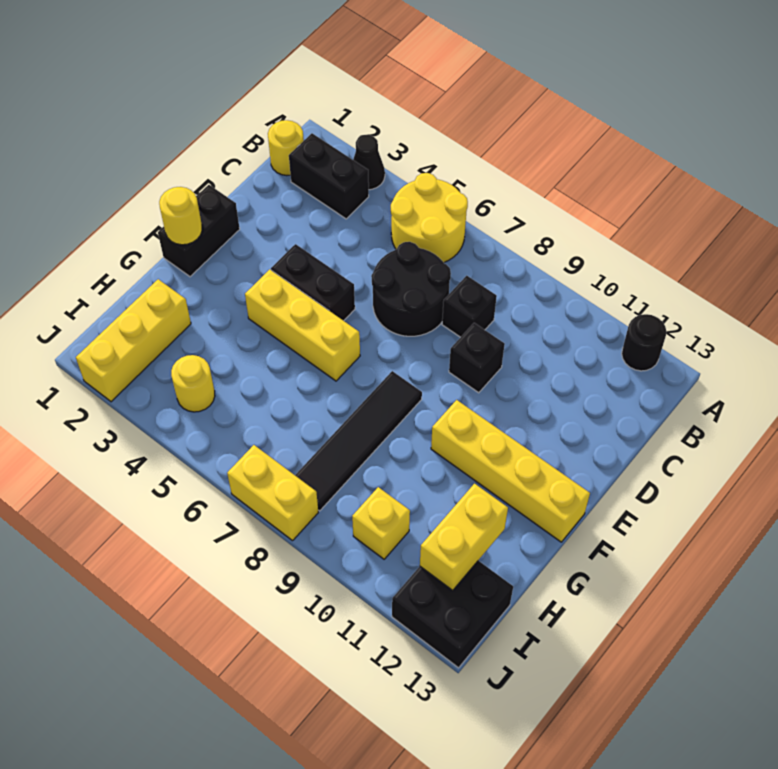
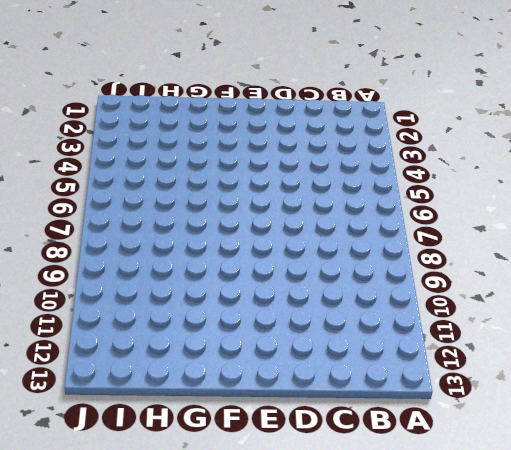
none -> black cone A3 level 1
none -> yellow round brick A5:B6 level 1
none -> black round brick A12 level 1

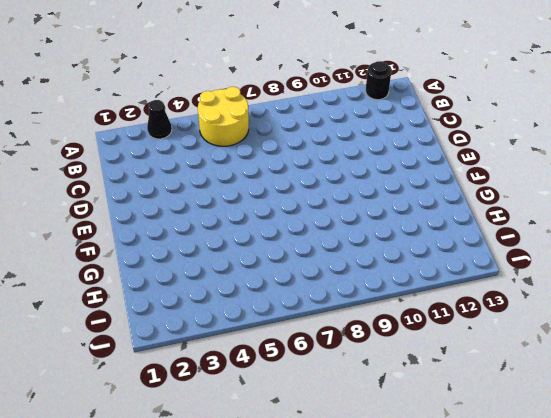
none -> yellow round brick B1 level 1
none -> black brick B2:B3 level 1
none -> black round brick C6:D7 level 1

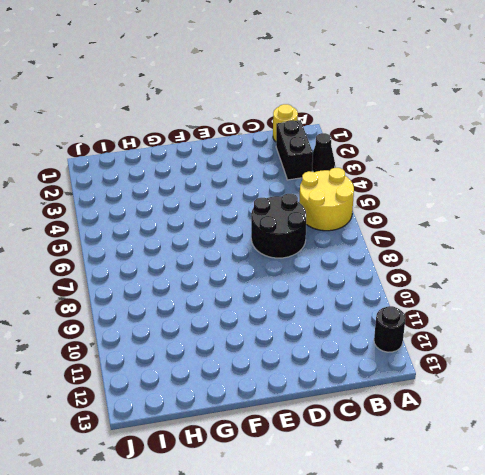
none -> black brick C8 level 1
none -> black brick D9 level 1
none -> black brick E1:F1 level 1

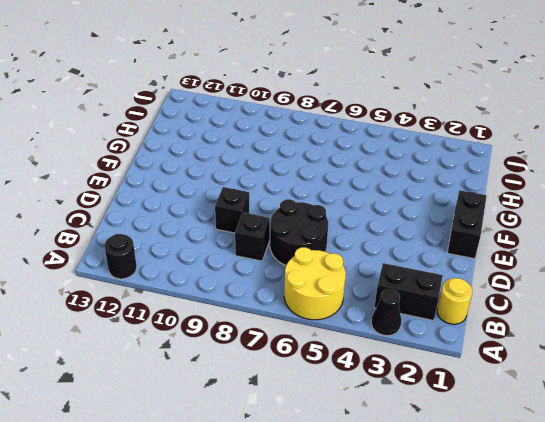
none -> black brick E4:E5 level 1
none -> yellow brick F4:F6 level 1
none -> black tile F8:I8 level 1

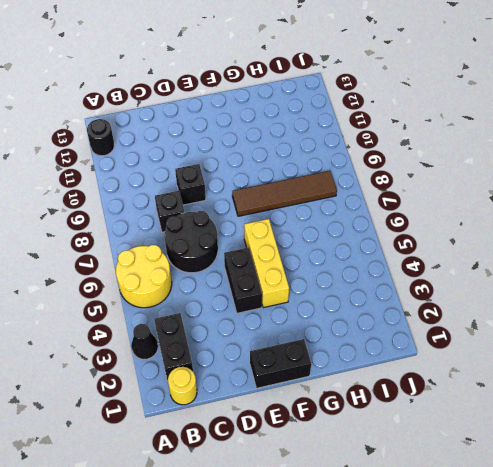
brown tile F8:I8 level 1 -> black tile F8:I8 level 1
none -> yellow brick F10:F13 level 1
none -> yellow brick H2:J2 level 1
none -> yellow round brick I4 level 1

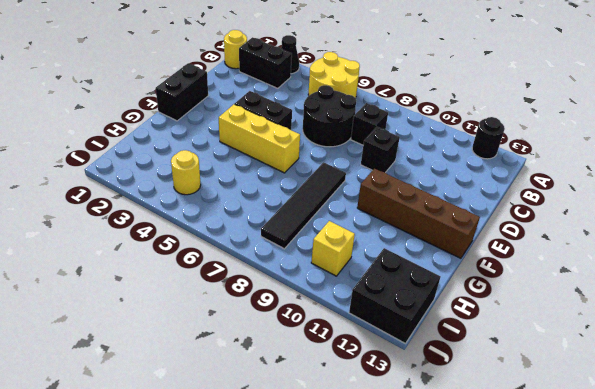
brown brick F10:F13 level 1 -> yellow brick F10:F13 level 1
none -> yellow brick H2:J2 level 1
none -> yellow brick J7:J8 level 1
none -> yellow round brick F1 level 2

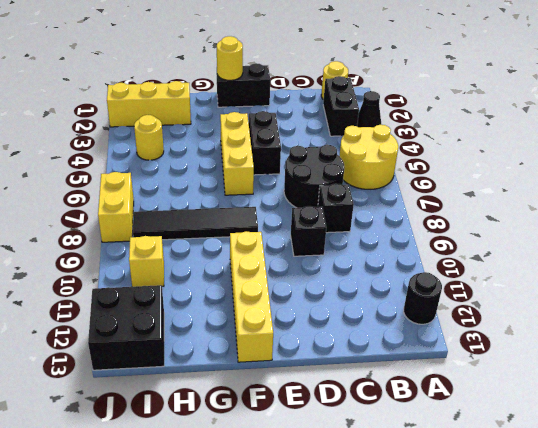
none -> yellow brick H12:I12 level 2

